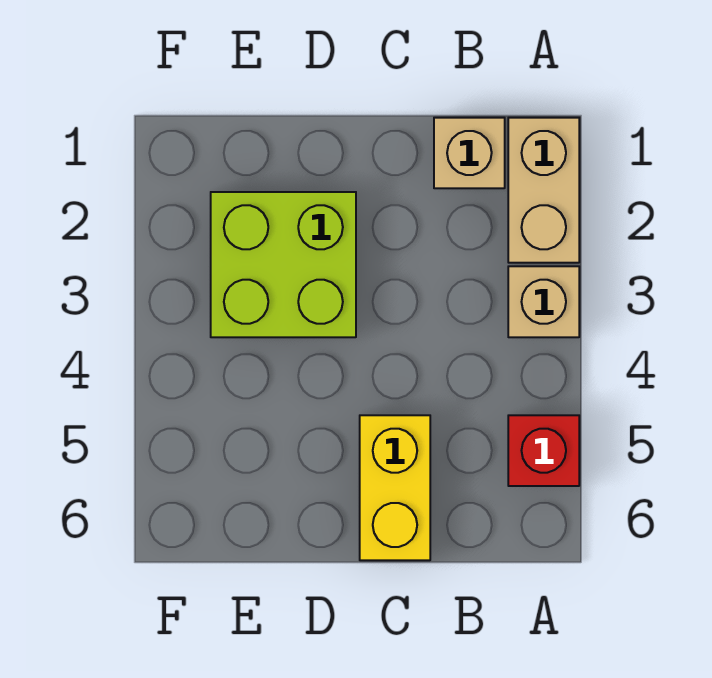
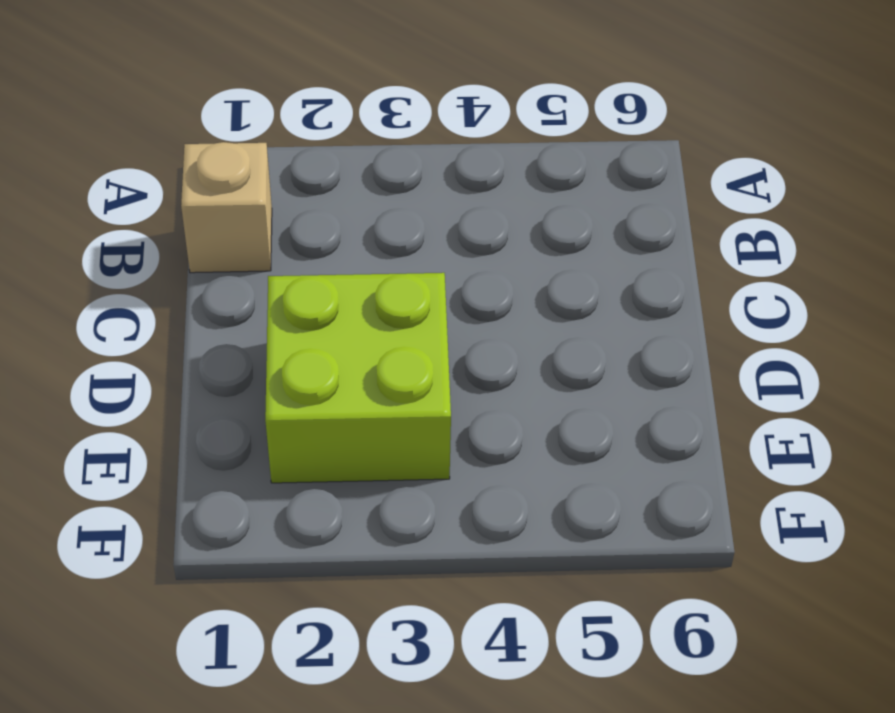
none -> tan brick A1:A2 level 1
none -> tan brick A3 level 1

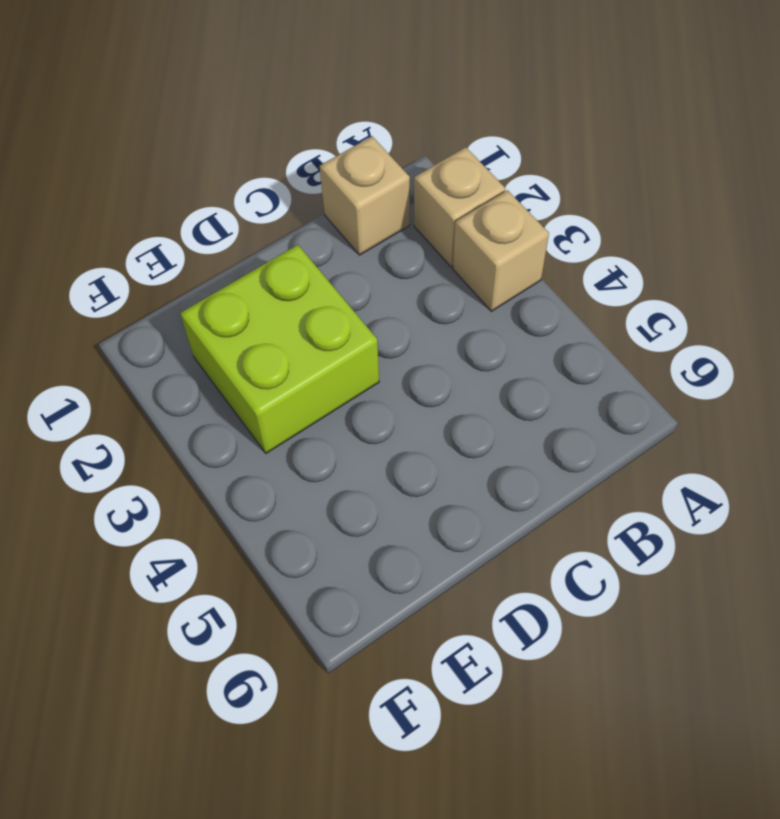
tan brick A2 level 1 -> tan brick A1:A2 level 1
none -> red brick A5 level 1
none -> yellow brick C5:C6 level 1

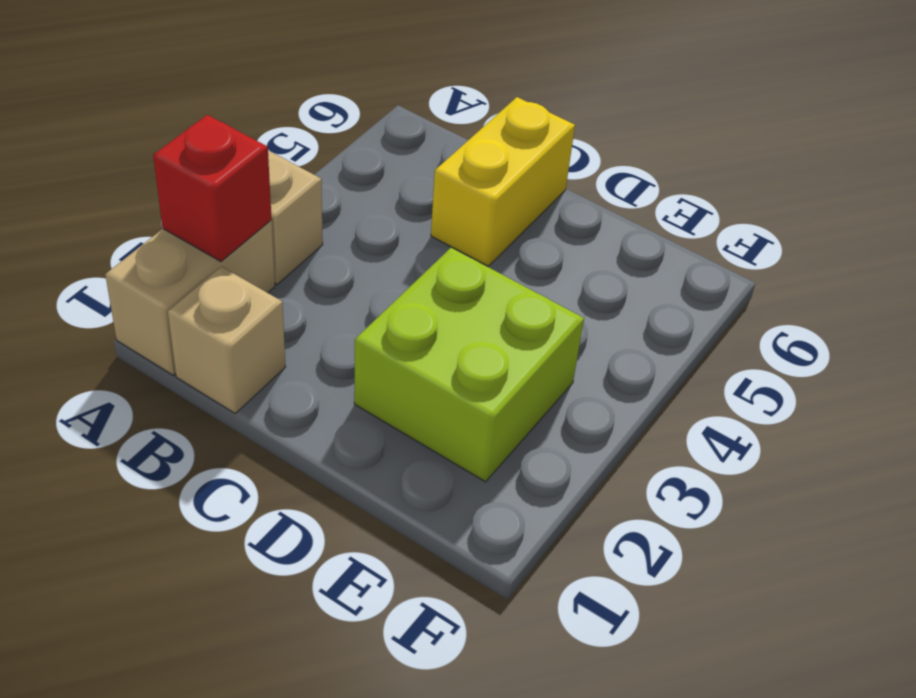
red brick A2 level 2 -> red brick A5 level 1

